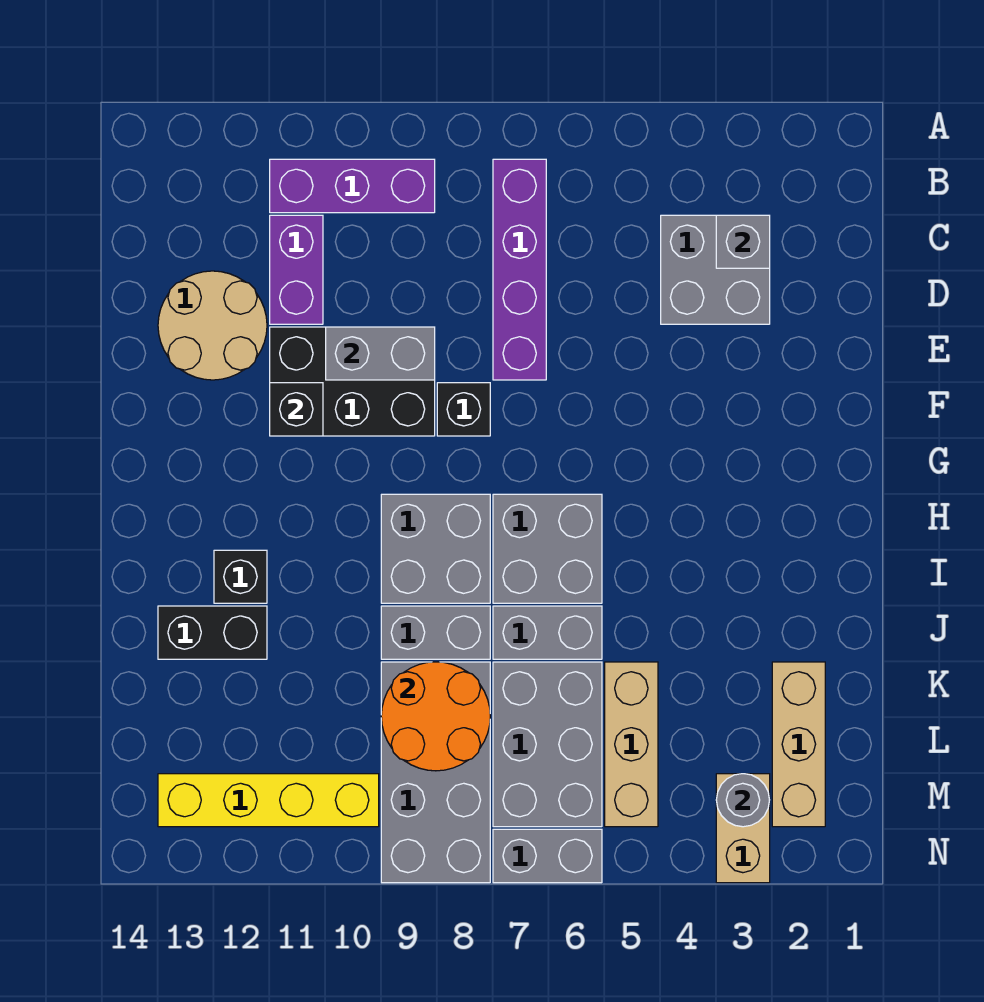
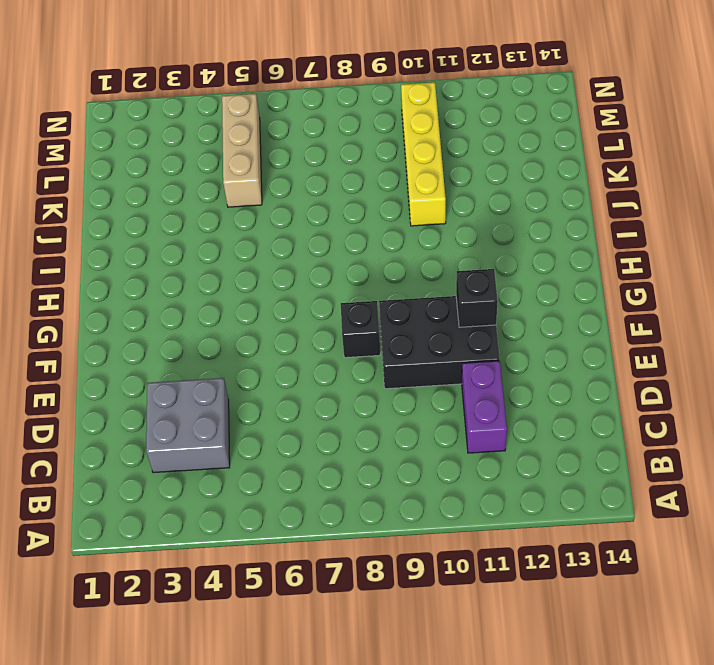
yellow brick J10:M10 level 1 -> yellow brick M10:M13 level 1
none -> purple brick B7:E7 level 1
none -> purple brick B9:B11 level 1
none -> tan round brick D12:E13 level 1

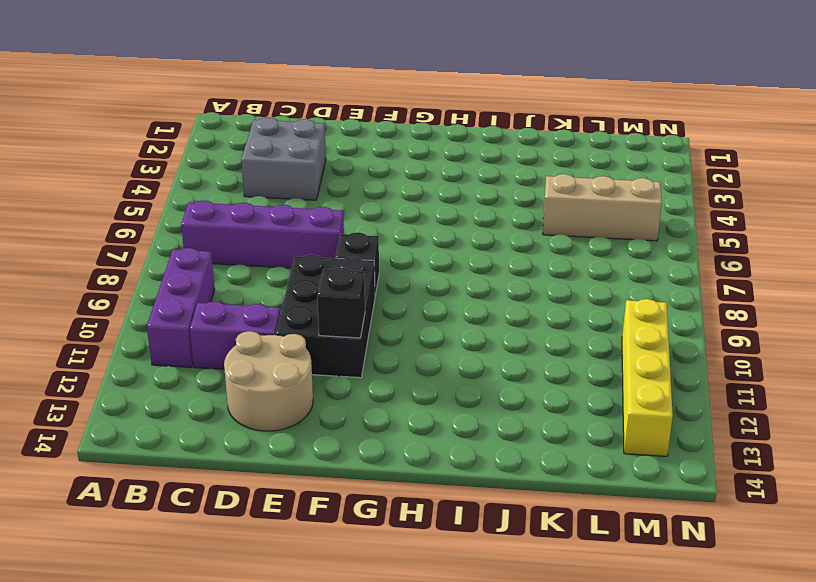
none -> grey brick H6:I7 level 1
none -> grey brick H8:I9 level 1
none -> black brick I12 level 1

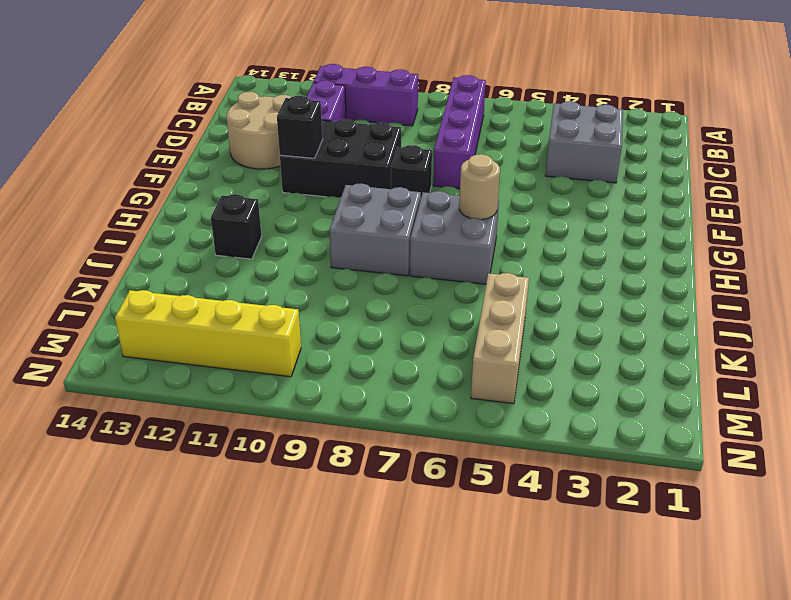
tan round brick H6 level 2 -> none
none -> grey brick J6:J7 level 1
none -> grey brick J8:J9 level 1
none -> black brick J12:J13 level 1

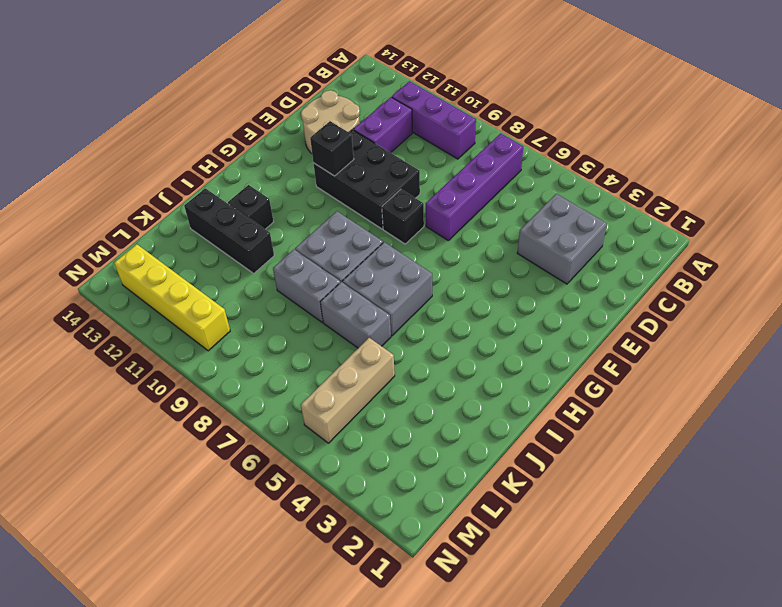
black brick J11:J13 level 1 -> black brick J12:J13 level 1
none -> tan brick K2:M2 level 1
none -> grey brick K6:M7 level 1
none -> grey brick K8:N9 level 1

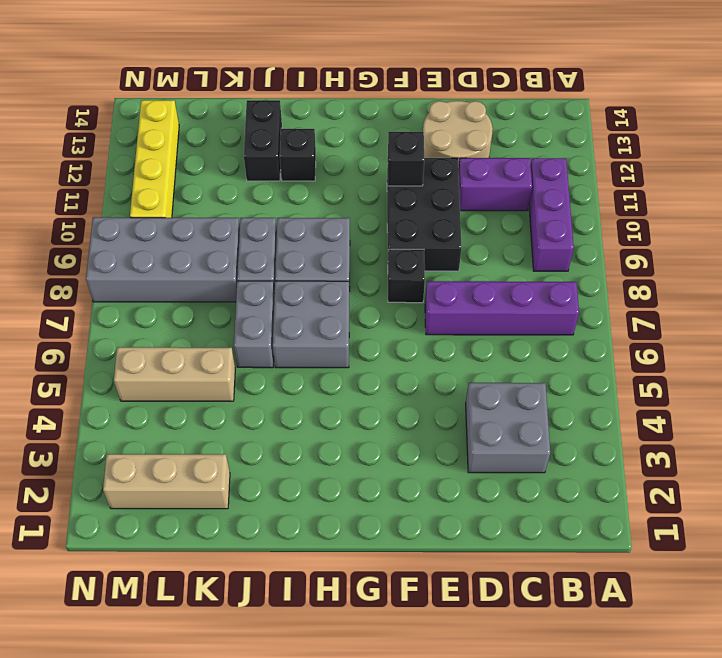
none -> grey brick K6:M7 level 1
none -> tan brick M3:N3 level 1
none -> grey brick N6:N7 level 1

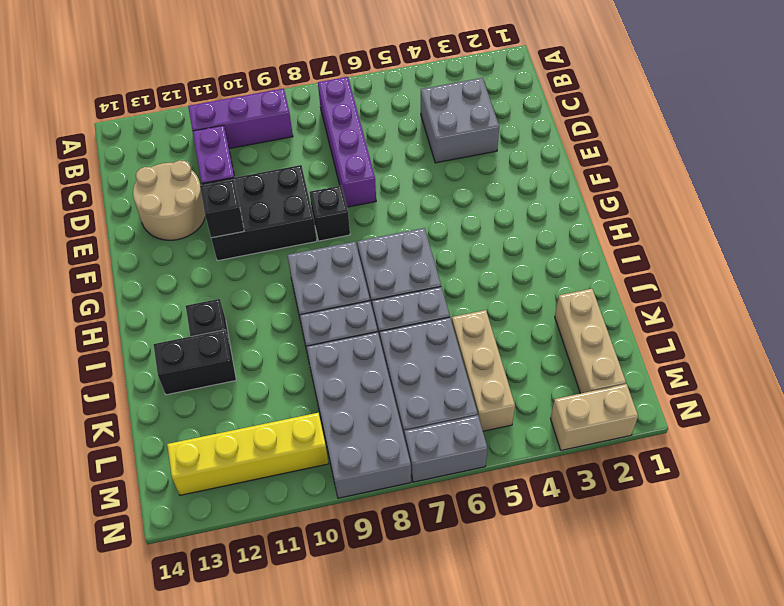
tan brick N2:N3 level 1 -> tan brick M3:N3 level 1
none -> grey brick C3 level 2
none -> grey brick E9:E10 level 2
none -> orange round brick K8:L9 level 2

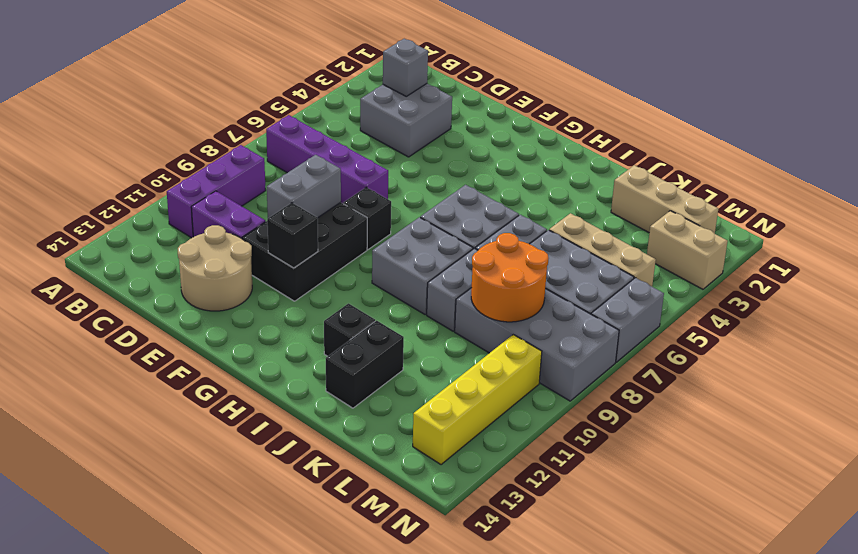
none -> grey round brick M3 level 2

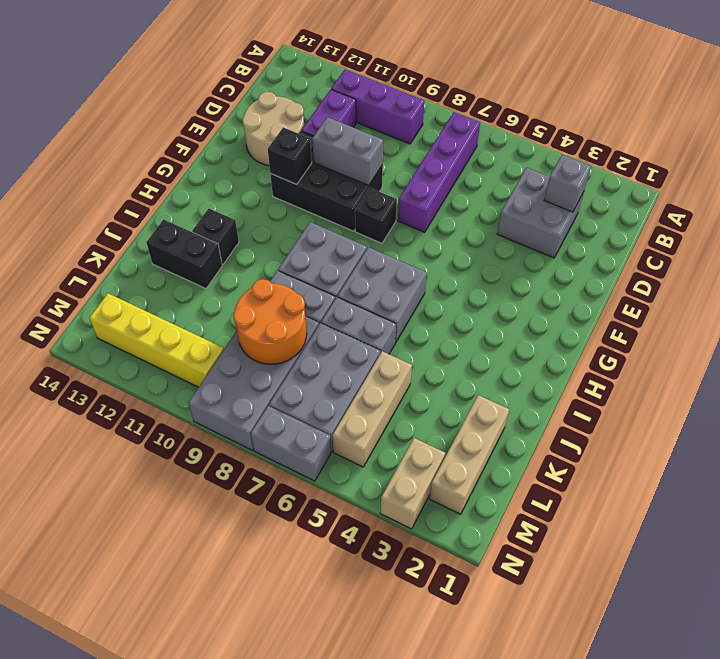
none -> grey round brick M3 level 2

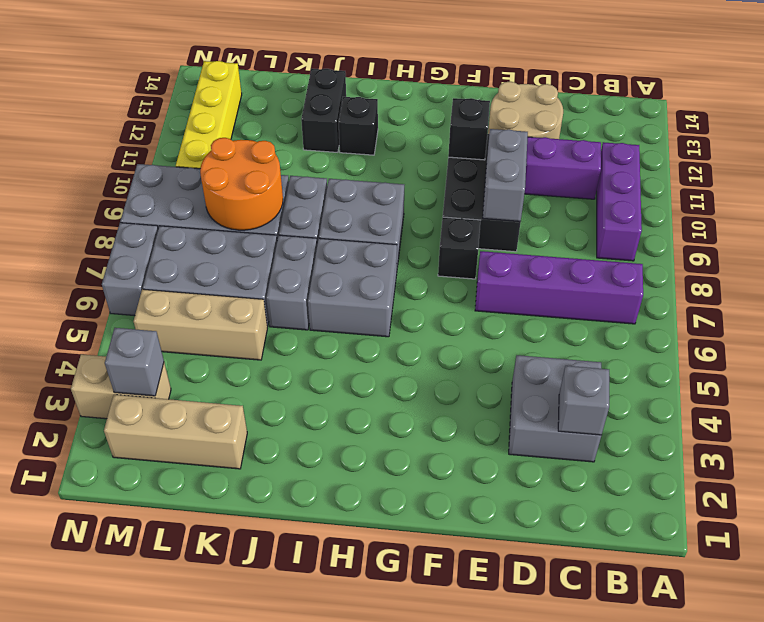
grey brick M3 level 2 -> grey round brick M3 level 2

